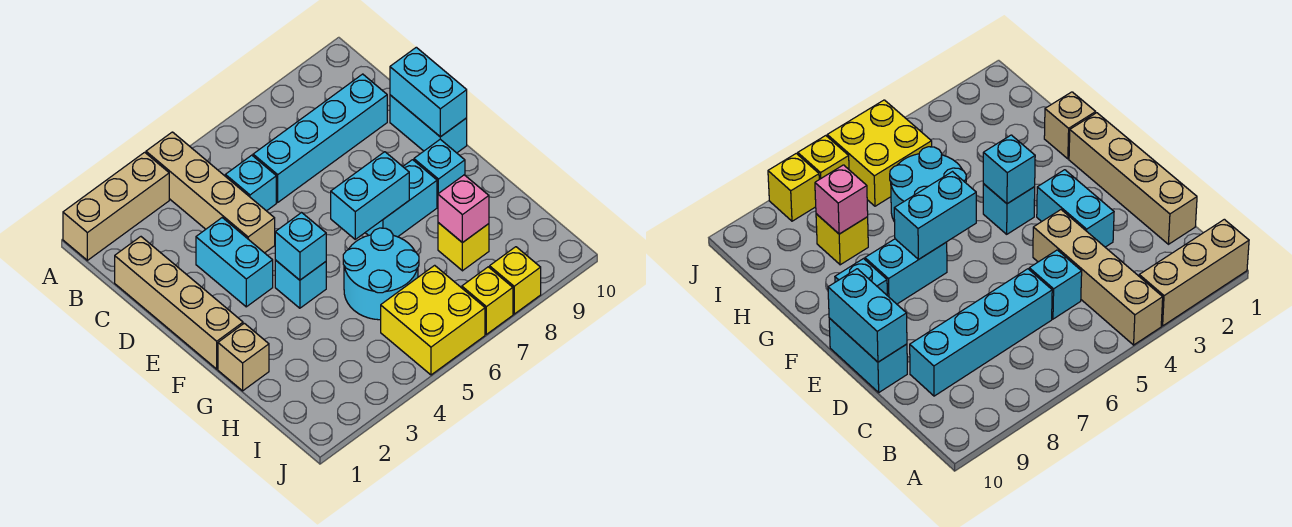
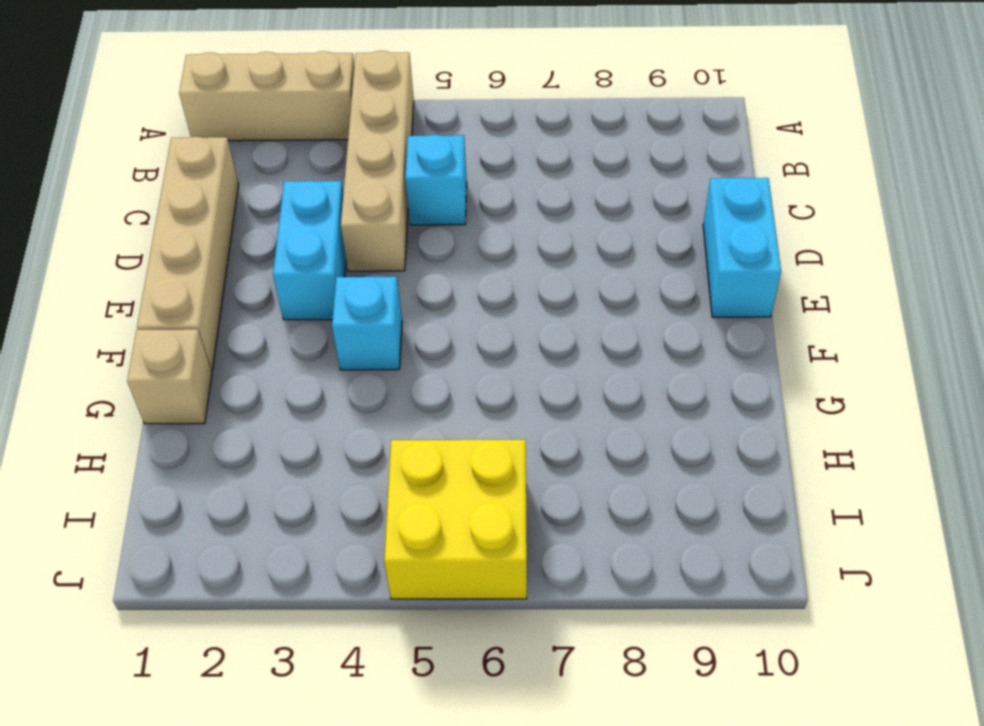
none -> cyan brick C6:C9 level 1
none -> cyan brick F7:F8 level 1
none -> cyan brick F9 level 1

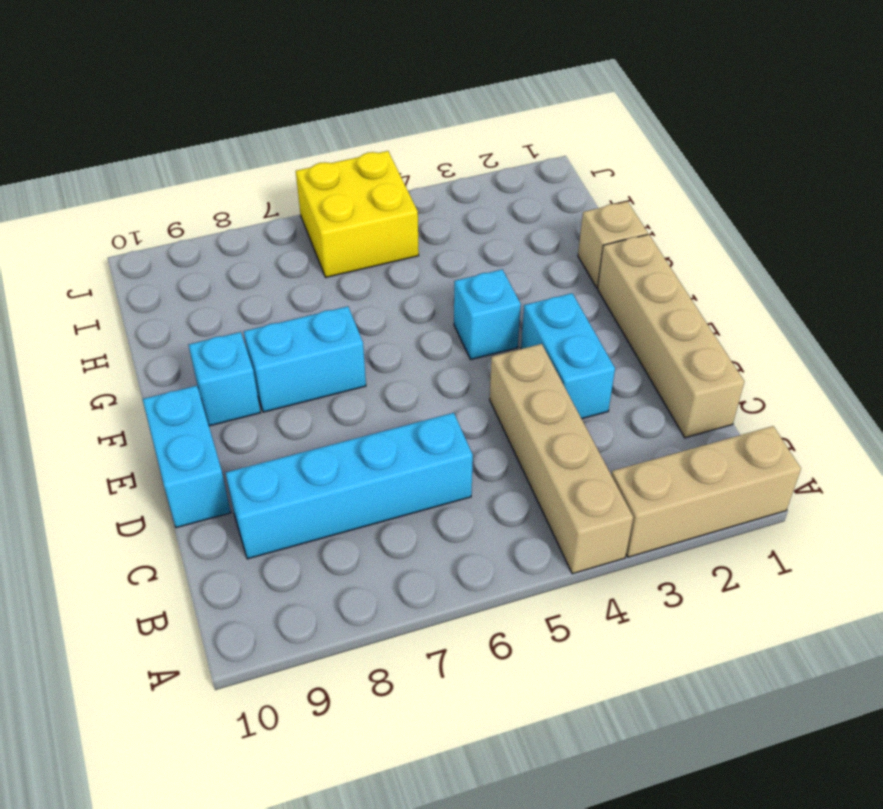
none -> cyan brick C5 level 1
none -> cyan round brick G5:H6 level 1
none -> yellow brick H8 level 1

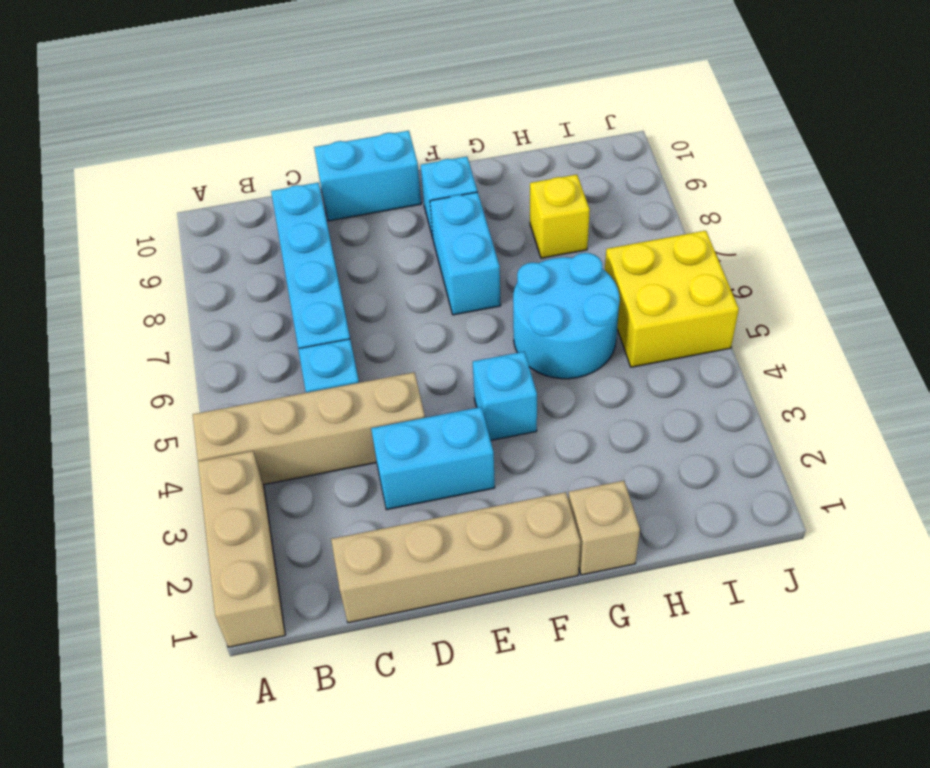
none -> yellow brick J7 level 1
none -> yellow brick J8 level 1
none -> cyan brick D10:E10 level 2

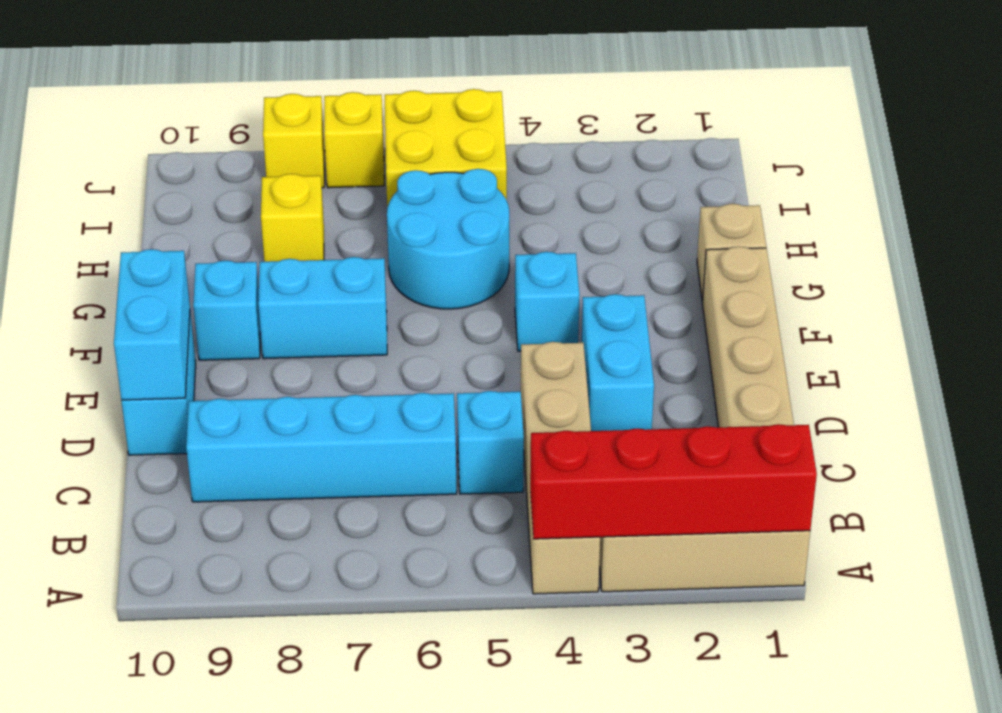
red brick A1:A4 level 2 -> none
none -> cyan brick F4 level 2
none -> cyan brick F6:F7 level 2
none -> pink brick H8 level 2

